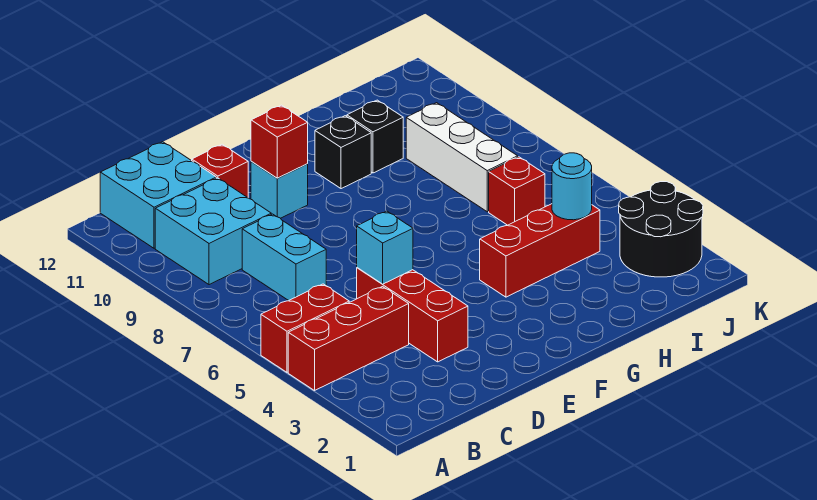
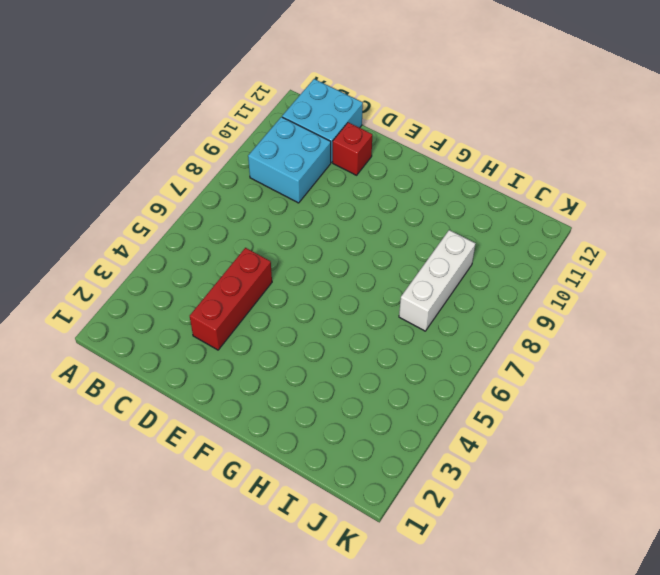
none -> red brick A4:C4 level 1
none -> red brick A5:B5 level 1
none -> cyan brick C7:C8 level 1

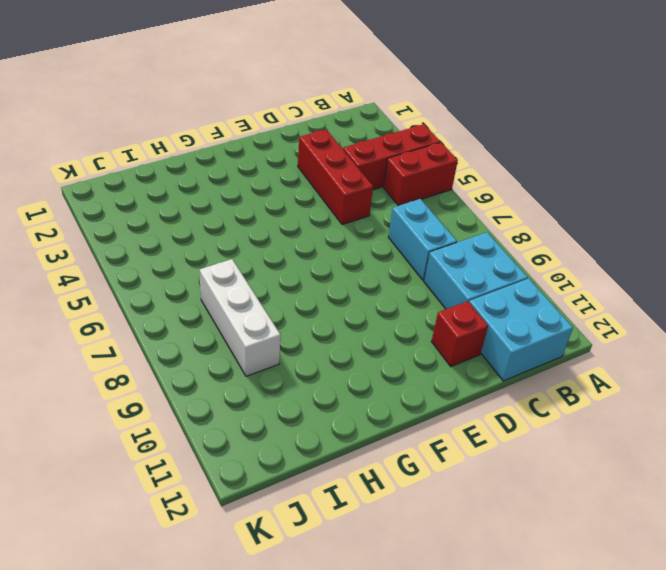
none -> cyan brick E10 level 1
none -> red brick G4:I4 level 1
none -> black brick G10 level 1

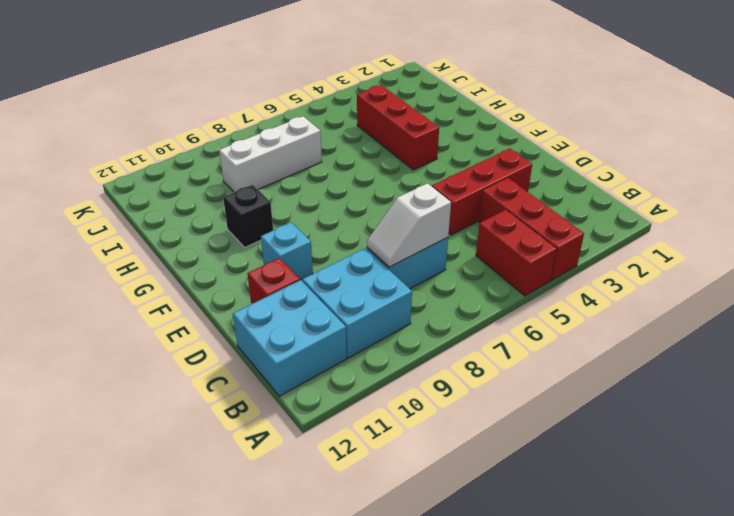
white slope C7:C8 level 2 top 7 -> none
none -> black brick H10 level 1
none -> red brick I6 level 1
none -> black round brick J2:K3 level 1

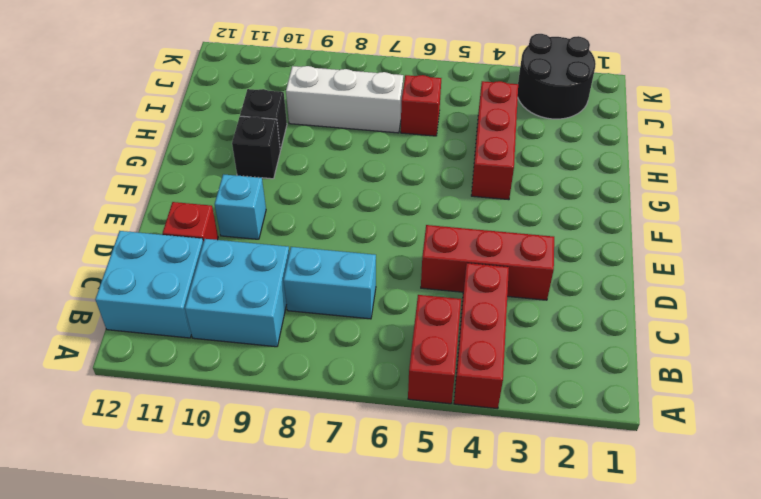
none -> cyan brick D5 level 2
none -> red brick E10 level 2
none -> cyan round brick I4 level 2

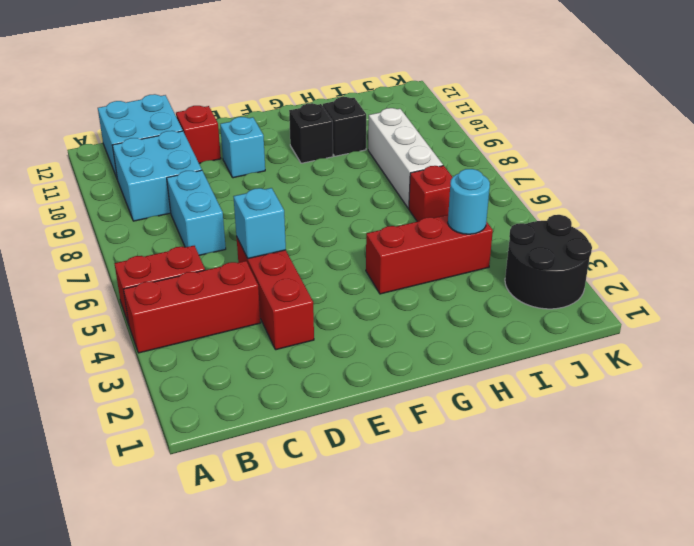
none -> red brick E10 level 2

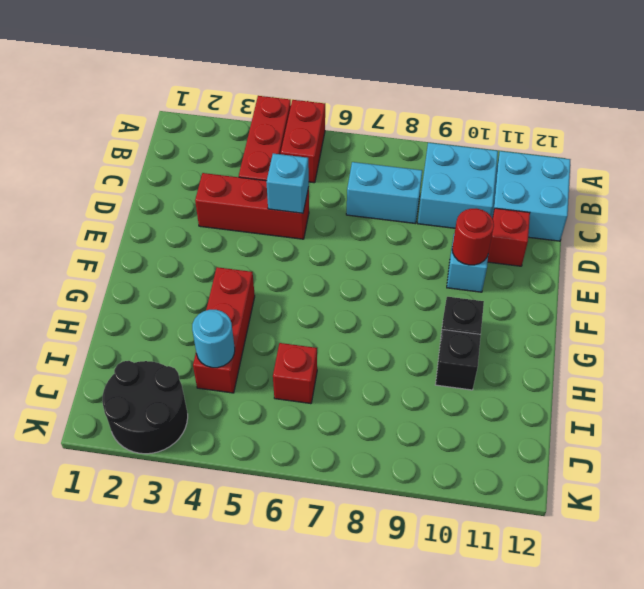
red round brick E10 level 2 -> red brick E10 level 2
none -> white brick I7:I9 level 1

